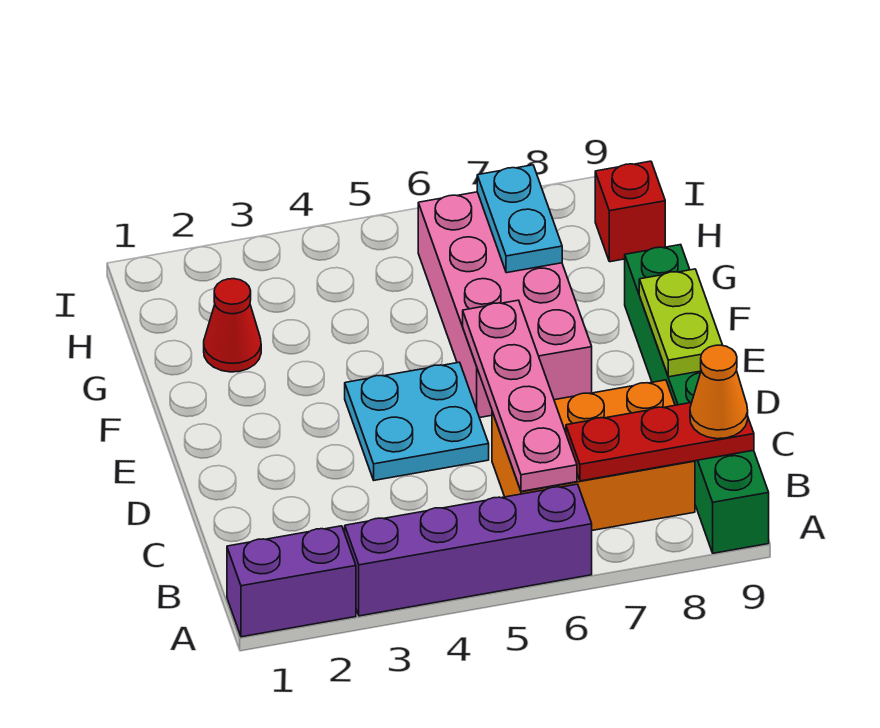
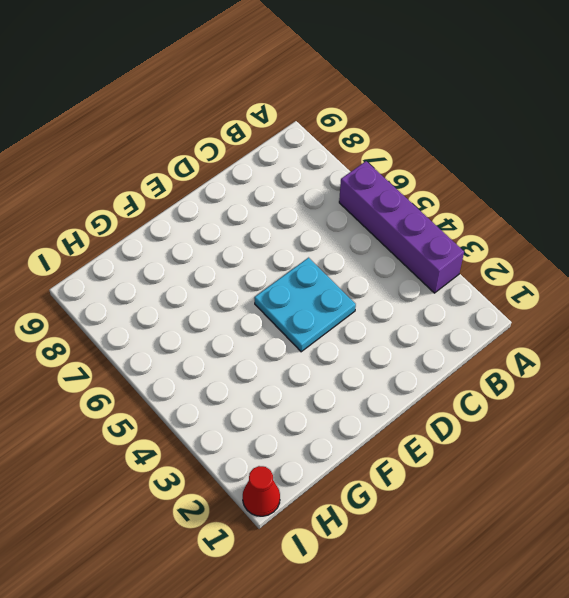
red cone I1 level 1 -> red cone G2 level 1
none -> purple brick A1:A2 level 1
none -> green brick A9:F9 level 1
none -> orange brick B6:C8 level 1

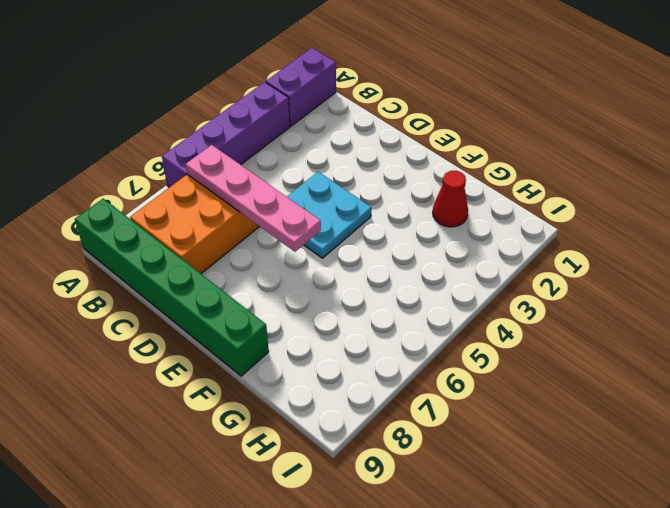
none -> pink brick E6:H7 level 1
none -> red brick H9 level 1
none -> red plate B7:B9 level 2

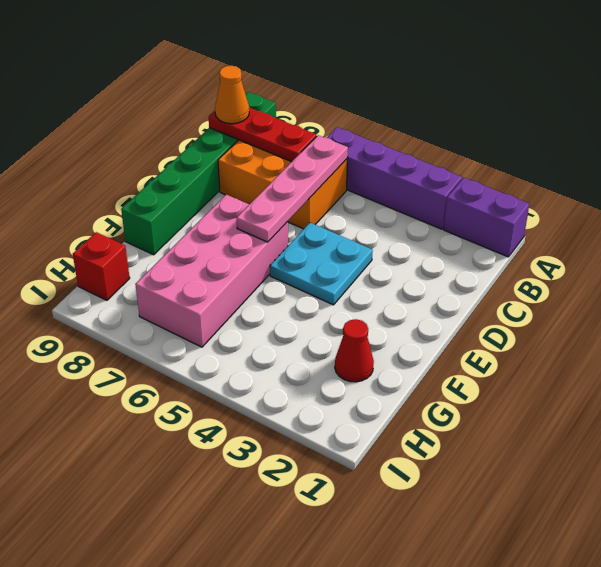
none -> lime plate D9:E9 level 2
none -> cyan plate G7:H7 level 2

